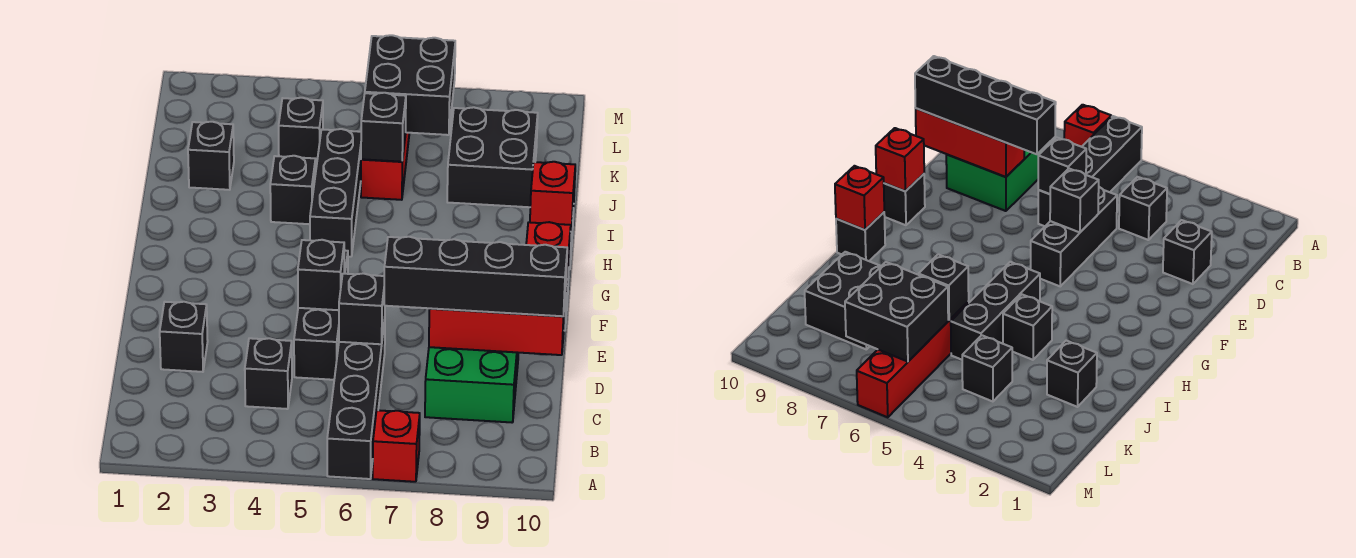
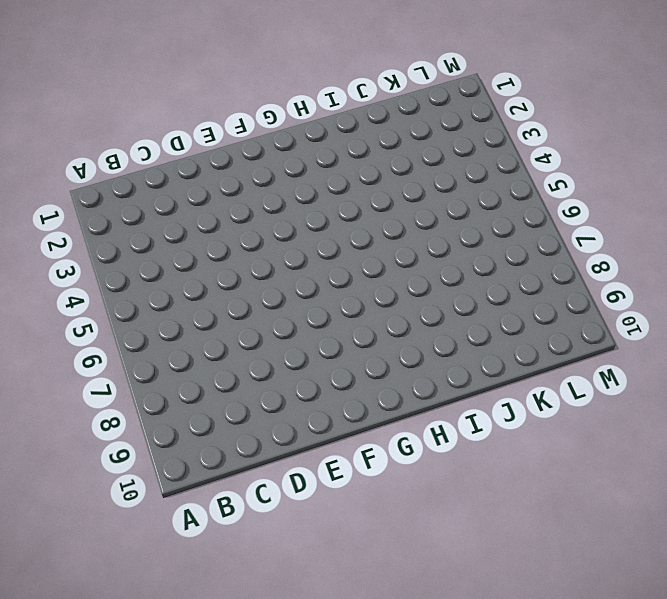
none -> black brick A6:D6 level 1
none -> red brick A7 level 1
none -> black brick C4 level 1

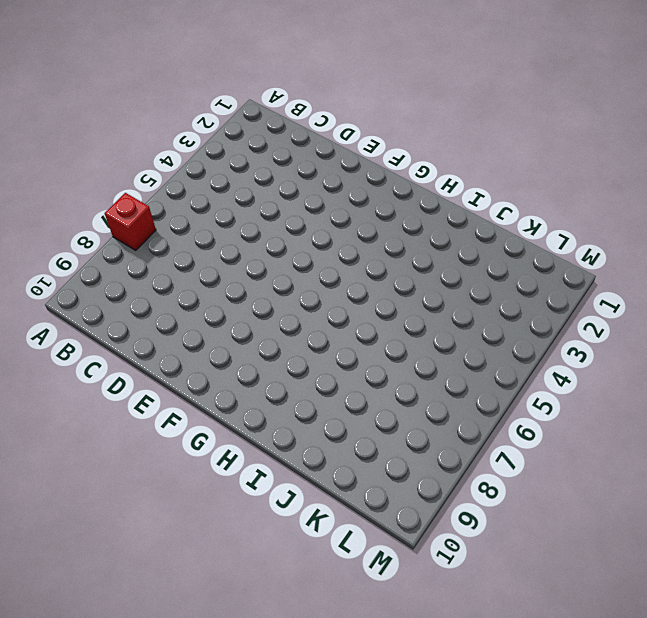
none -> black brick A6:D6 level 1
none -> black brick C4 level 1
none -> green brick C8:D9 level 1

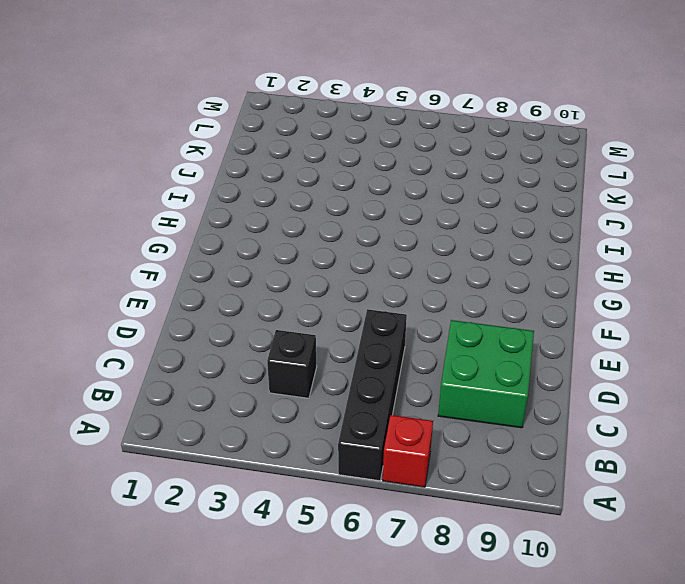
none -> black brick D2 level 1
none -> black brick D5:F5 level 1
none -> black brick F10 level 1

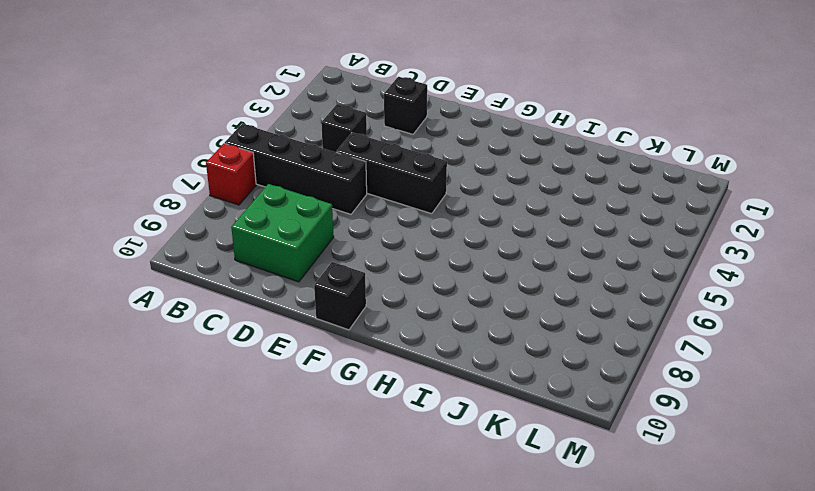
none -> black brick H5:J5 level 1
none -> black brick H10 level 1
none -> black brick I4 level 1

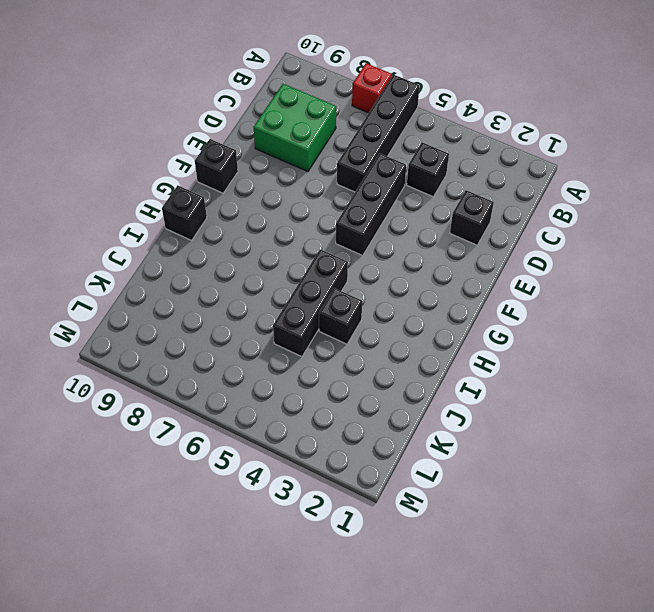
none -> black brick J2 level 1
none -> red brick J6:M6 level 1
none -> black brick J8:K9 level 1

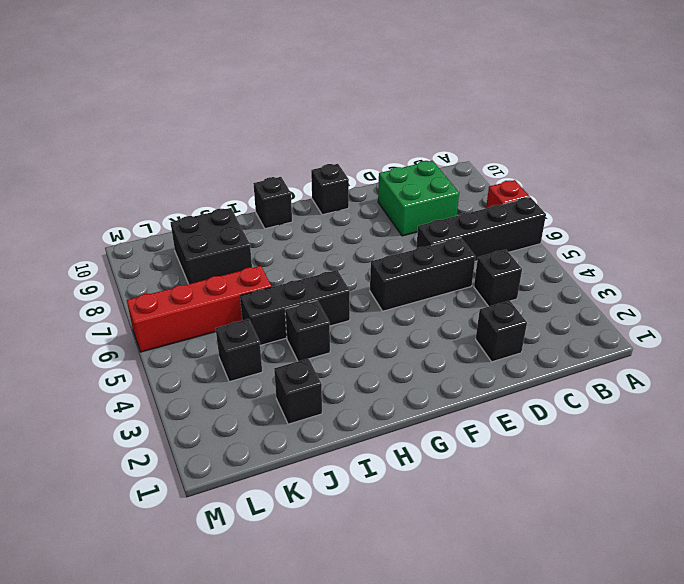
none -> black brick D6 level 2
none -> red brick D8:D10 level 2
none -> black brick E5 level 2

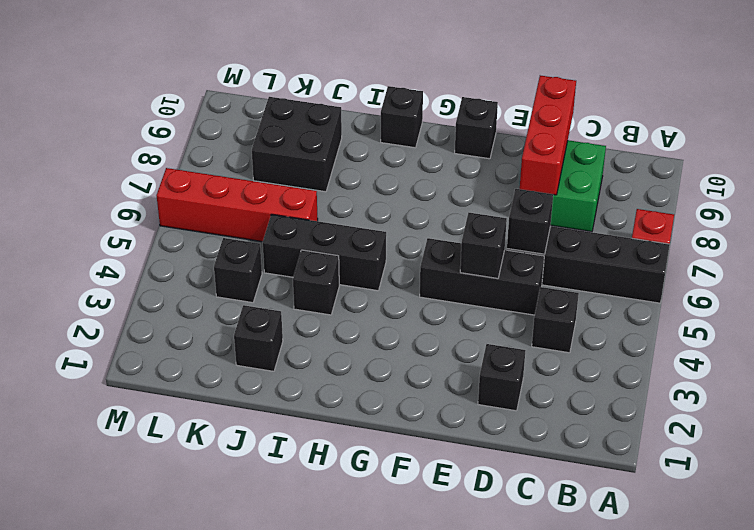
none -> red brick F10 level 2
none -> red brick H10 level 2
none -> black brick J6 level 2

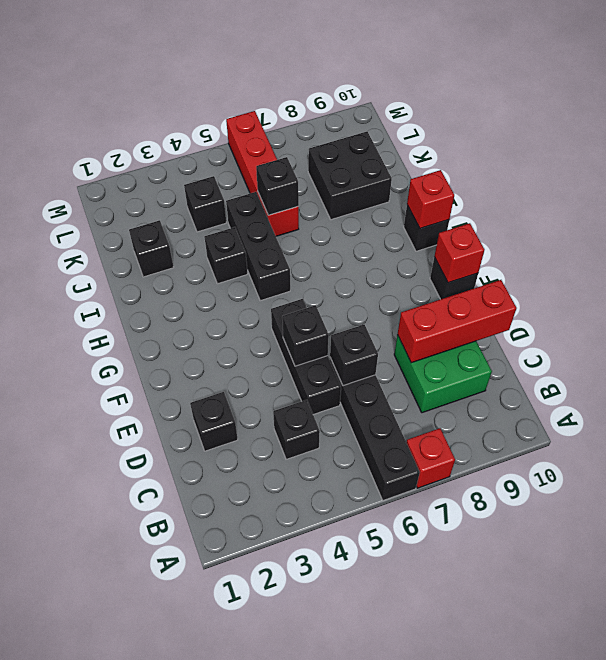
none -> black brick K6:L7 level 2
none -> black brick D7:D10 level 3

